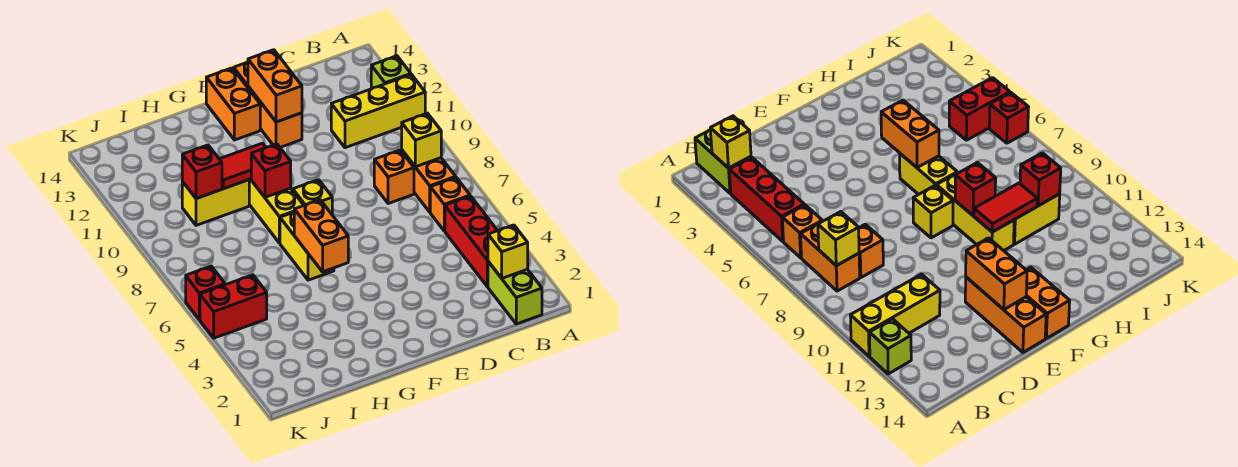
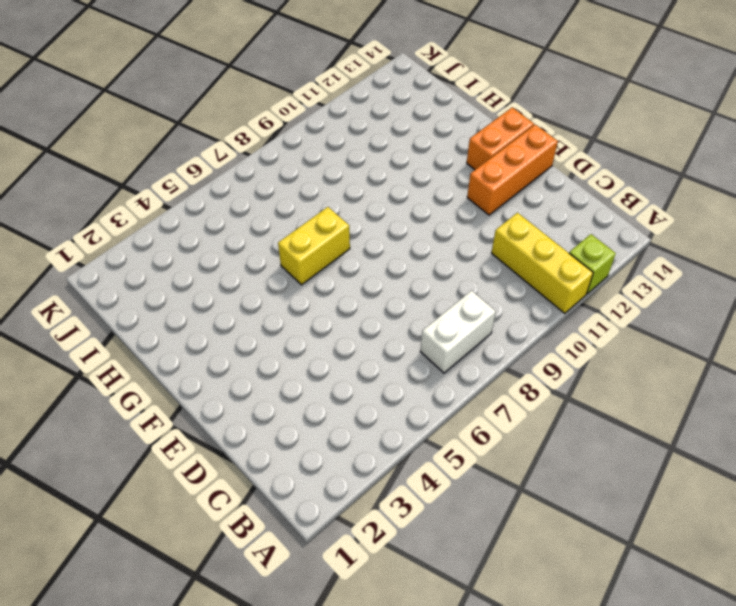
white brick B7:B8 level 1 -> orange brick B7:B8 level 1
none -> lime brick B1:B2 level 1
none -> red brick B3:B5 level 1
none -> orange brick B6 level 1

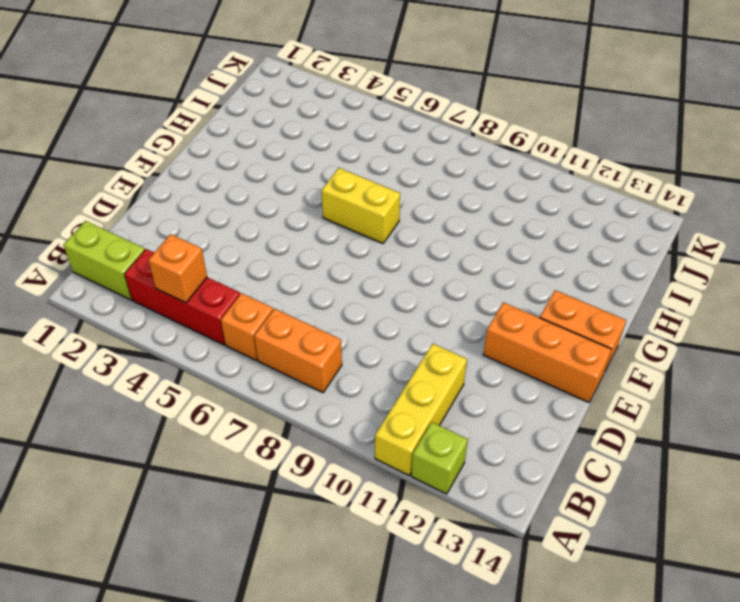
orange brick B4 level 2 -> orange brick C8 level 1
none -> yellow brick F8 level 1
none -> yellow brick G8:G10 level 1
none -> yellow brick H10:I10 level 1

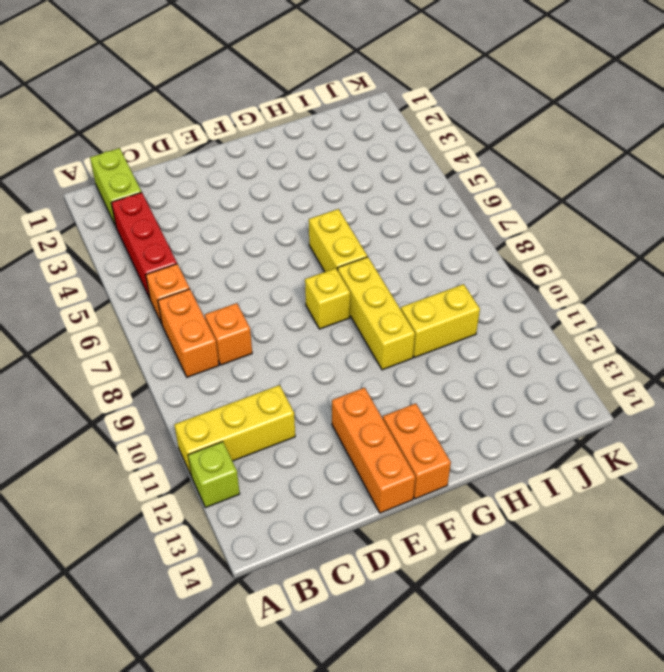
none -> red brick J5:K5 level 1
none -> red brick K6 level 1
none -> yellow brick B2 level 2

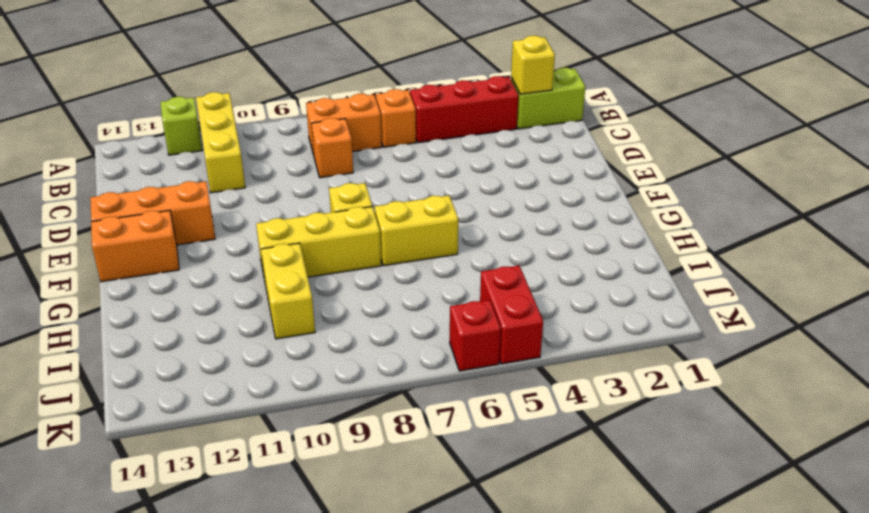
none -> yellow brick B8 level 2
none -> orange brick E12:E13 level 2
none -> orange brick G5:G6 level 2

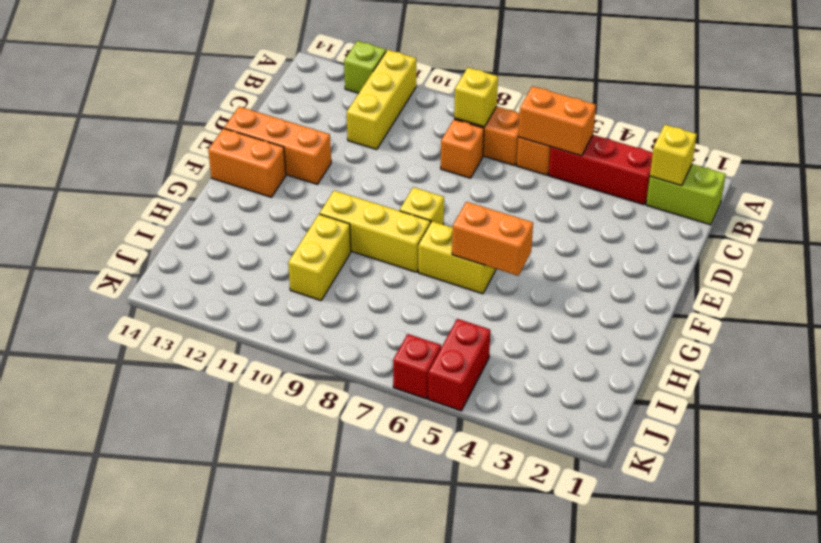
orange brick B5:B6 level 2 -> orange brick E12:E13 level 2
none -> red brick G9 level 2
none -> red tile G10:H10 level 2
none -> red brick I10 level 2

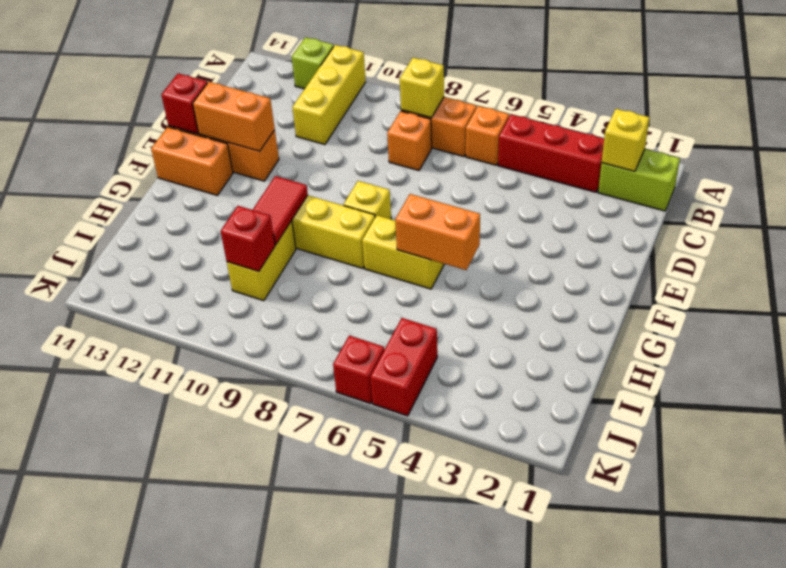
red brick E14 level 2 -> red brick G9 level 2

